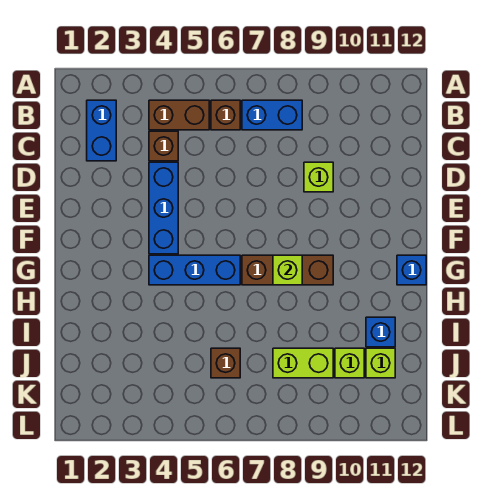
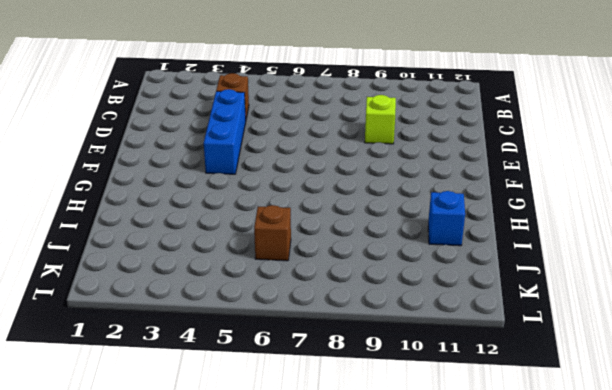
none -> blue brick B2:C2 level 1
none -> brown brick B4:B5 level 1
none -> brown brick B6 level 1

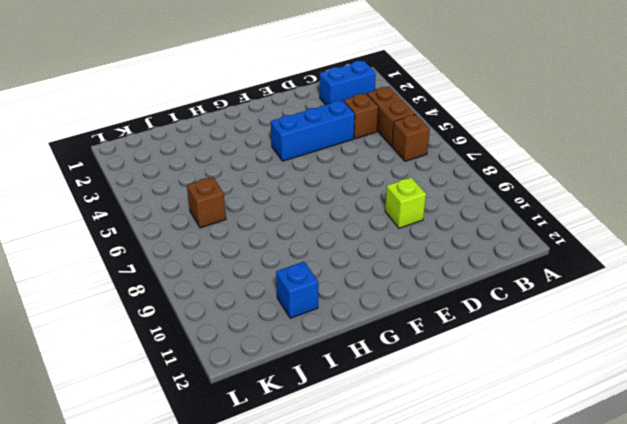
none -> blue brick B7:B8 level 1
none -> blue brick G4:G6 level 1
none -> brown brick G7:G9 level 1

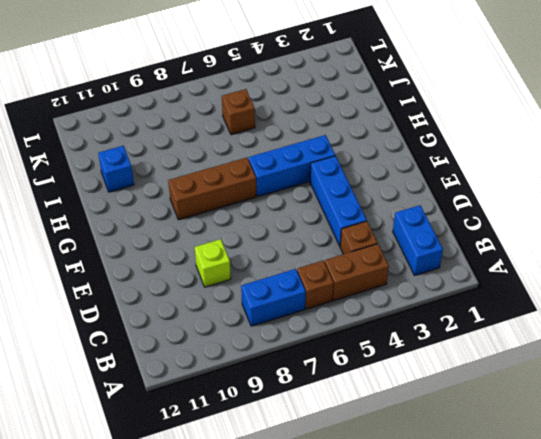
none -> blue brick G12 level 1
none -> lime brick J8:J9 level 1
none -> lime brick J10 level 1

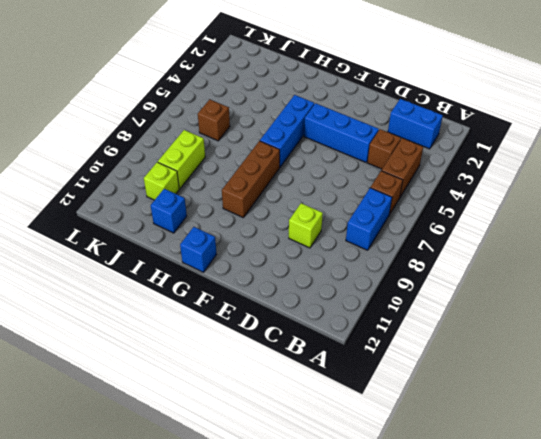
none -> lime brick J11 level 1
none -> lime brick G8 level 2

